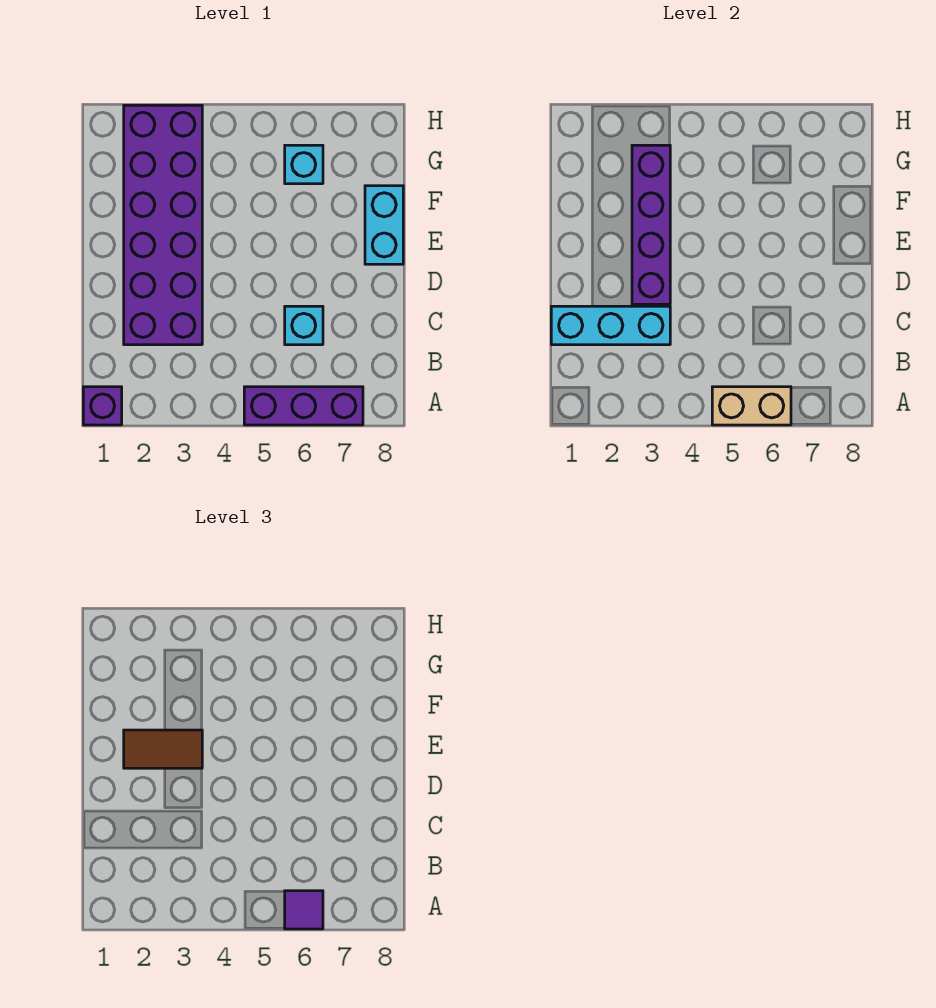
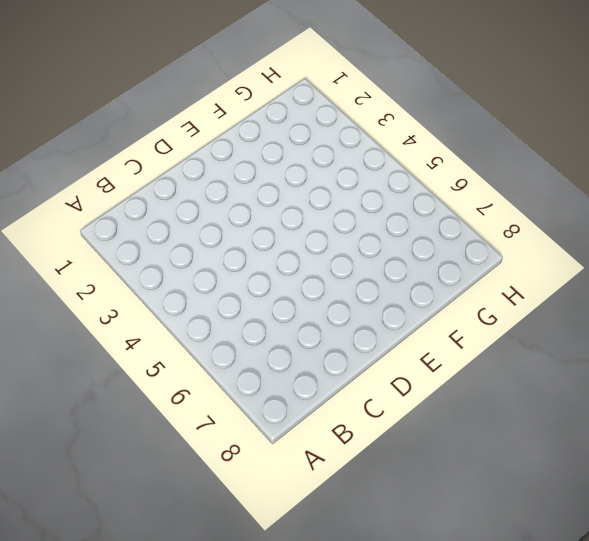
none -> purple brick A1 level 1
none -> purple brick A5:A7 level 1

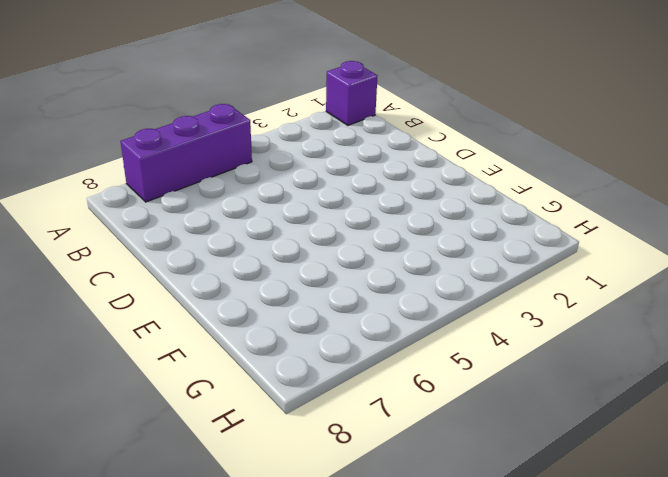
none -> purple brick C2:H3 level 1
none -> cyan brick C6 level 1

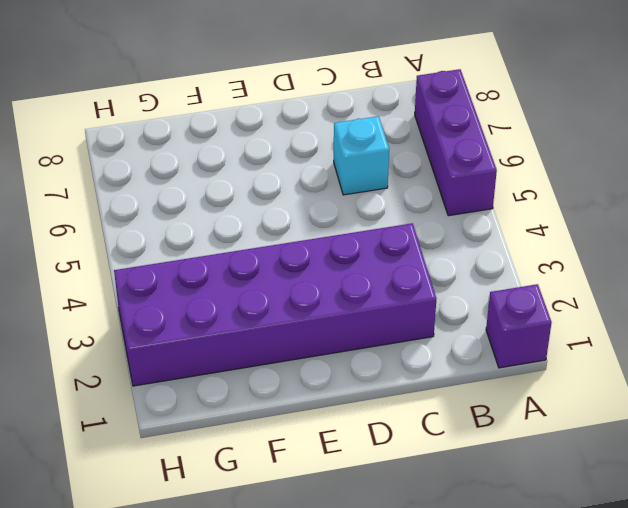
none -> cyan brick E8:F8 level 1
none -> cyan brick G6 level 1

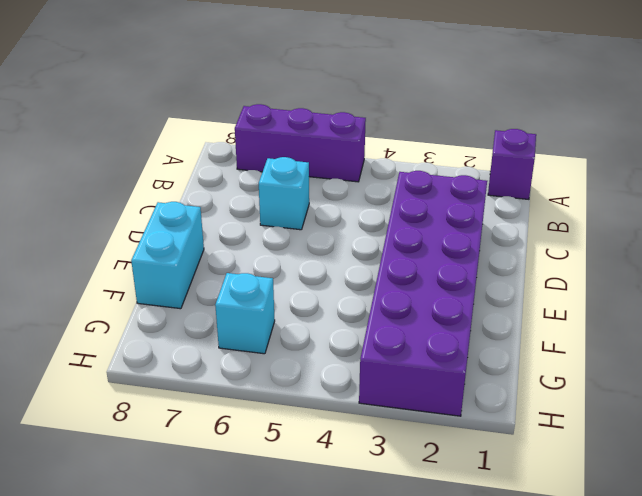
none -> tan brick A5:A6 level 2
none -> cyan brick C1:C3 level 2

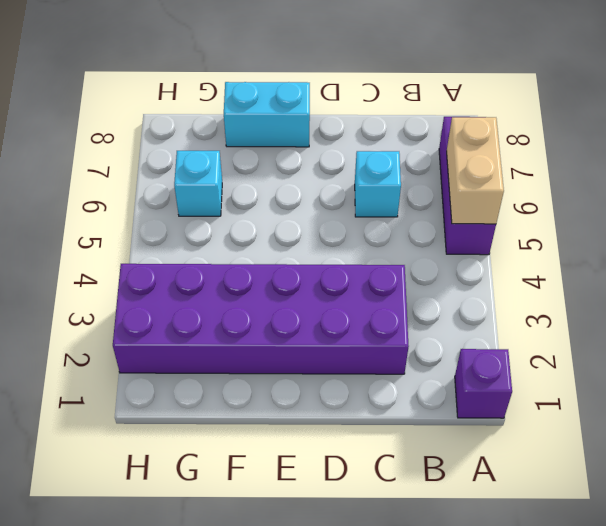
none -> cyan brick C1:C3 level 2
none -> purple brick D3:G3 level 2

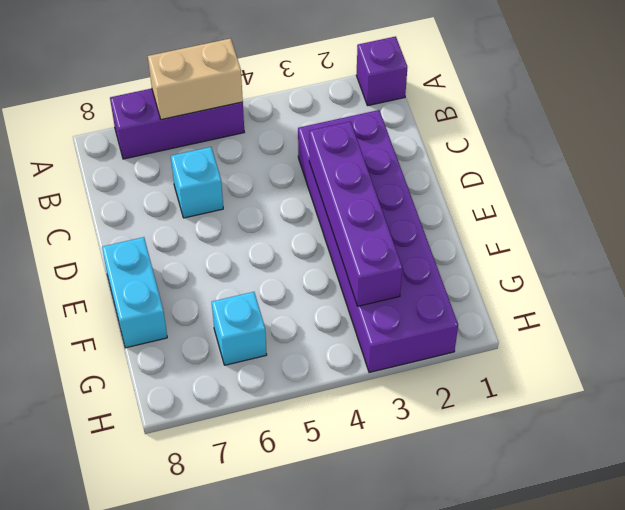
none -> cyan brick C1:C3 level 2
none -> purple tile A6 level 3

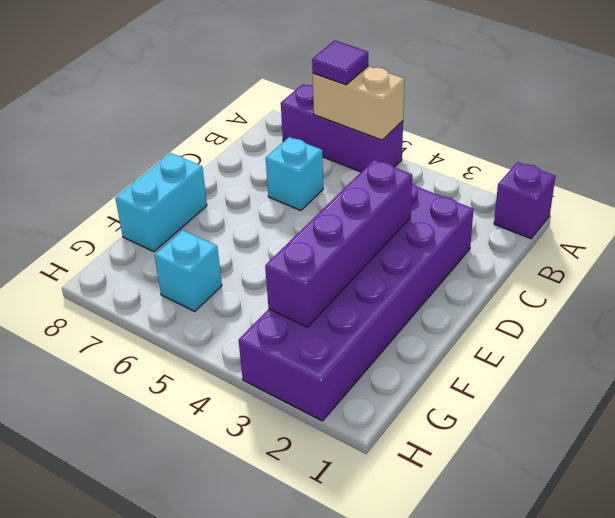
none -> cyan brick C1:C3 level 2
none -> brown tile E2:E3 level 3

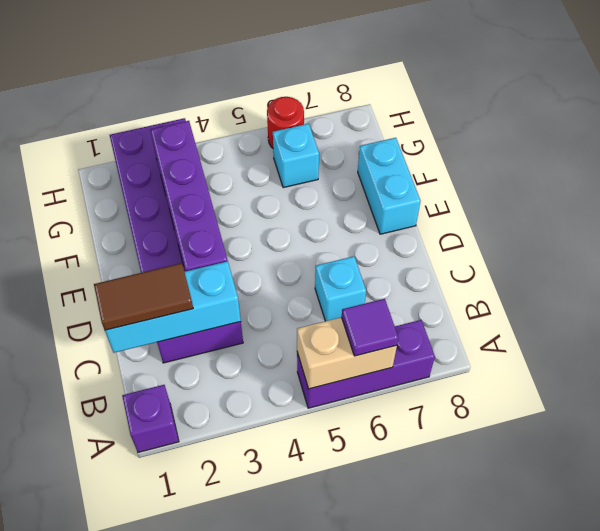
brown tile C1:C2 level 3 -> brown tile E2:E3 level 3
red round brick H6 level 1 -> none

